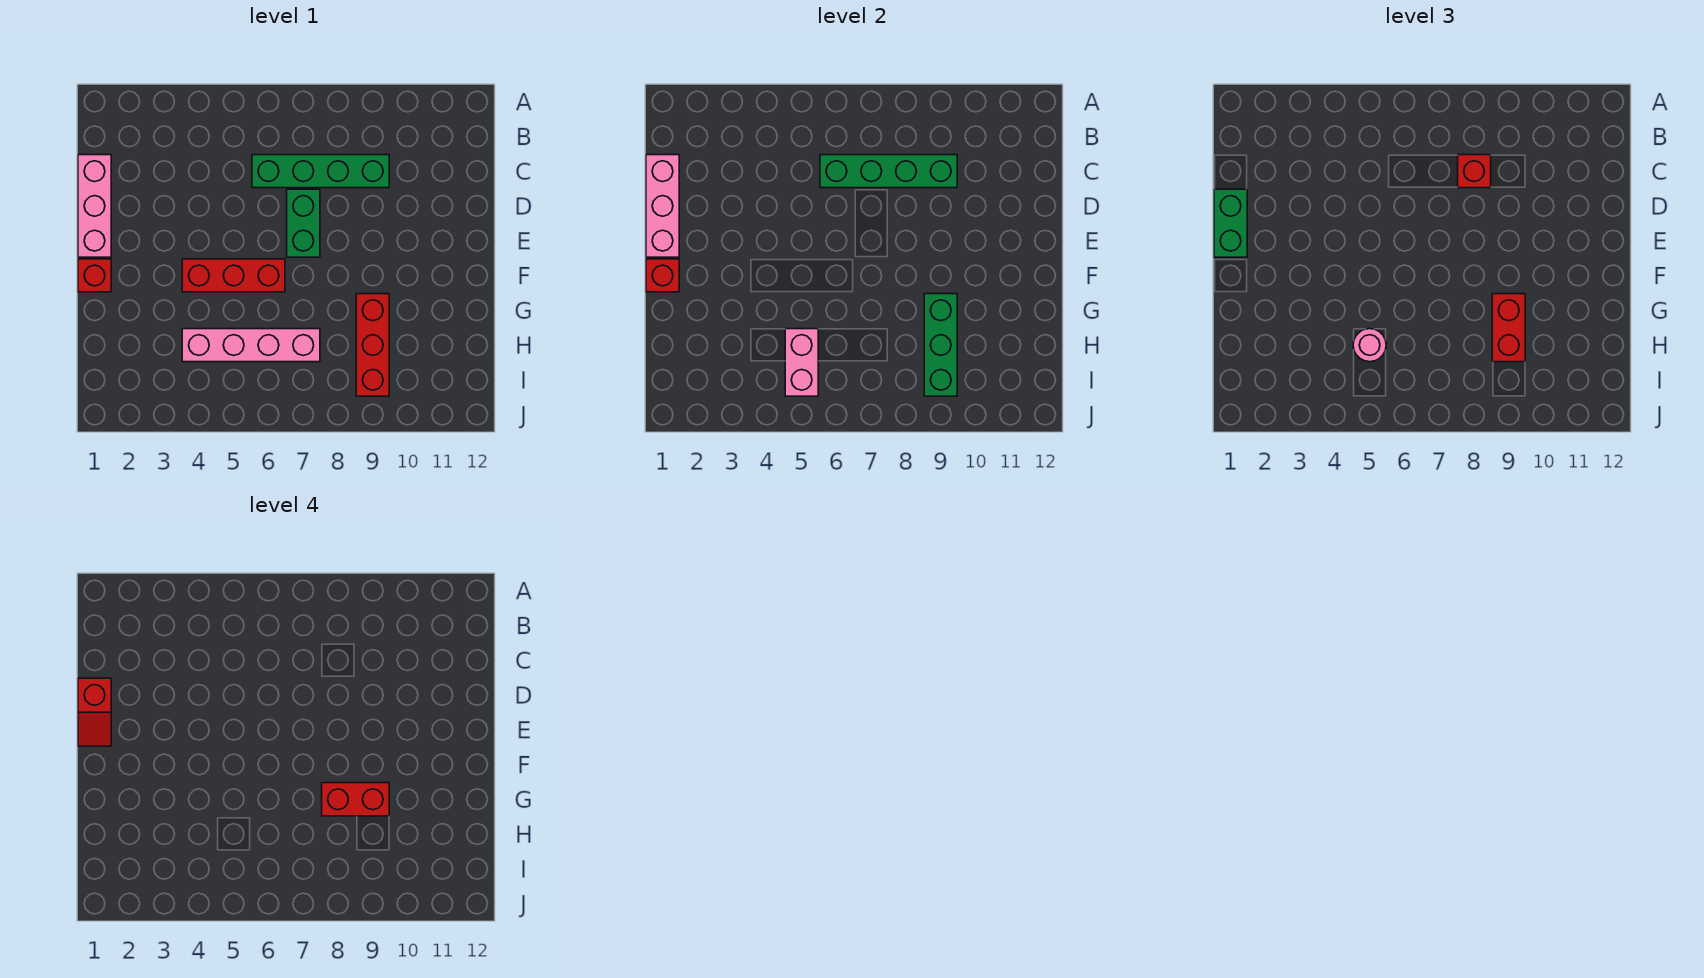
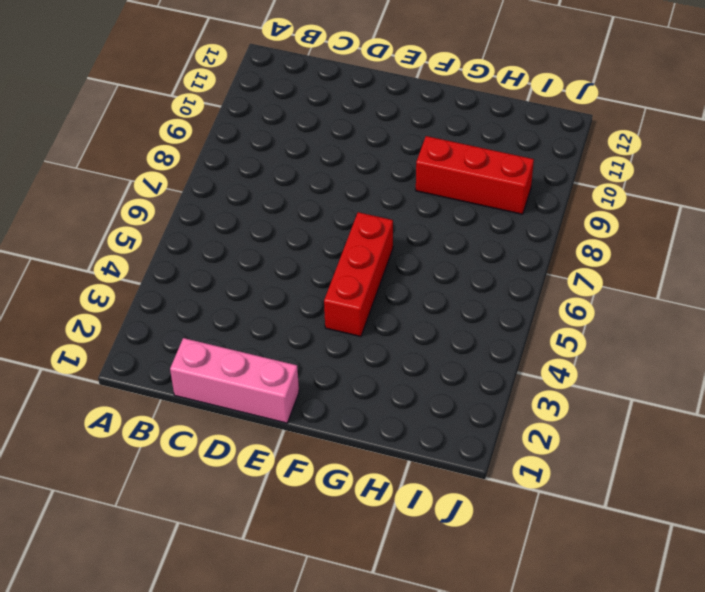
none -> green brick C6:C9 level 1
none -> green brick D7:E7 level 1
none -> red brick F1 level 1

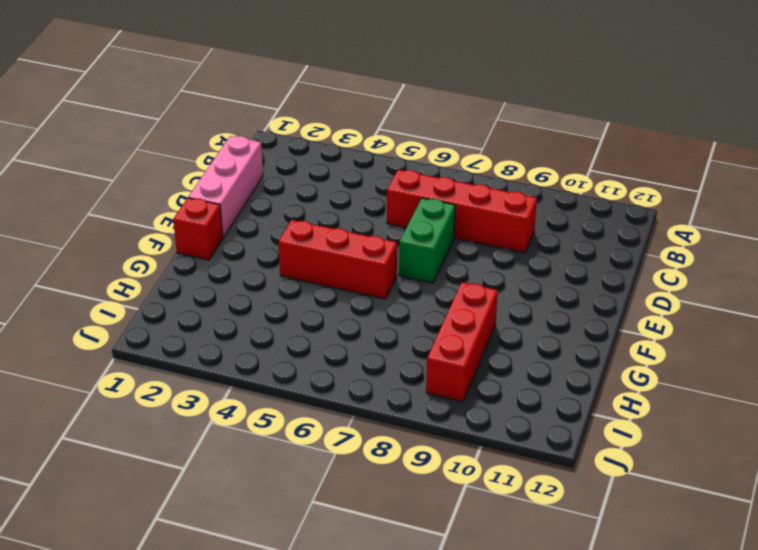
red brick C6:C9 level 1 -> green brick C6:C9 level 1
none -> pink brick H4:H7 level 1
none -> pink brick C1:E1 level 2
none -> green brick C6:C9 level 2

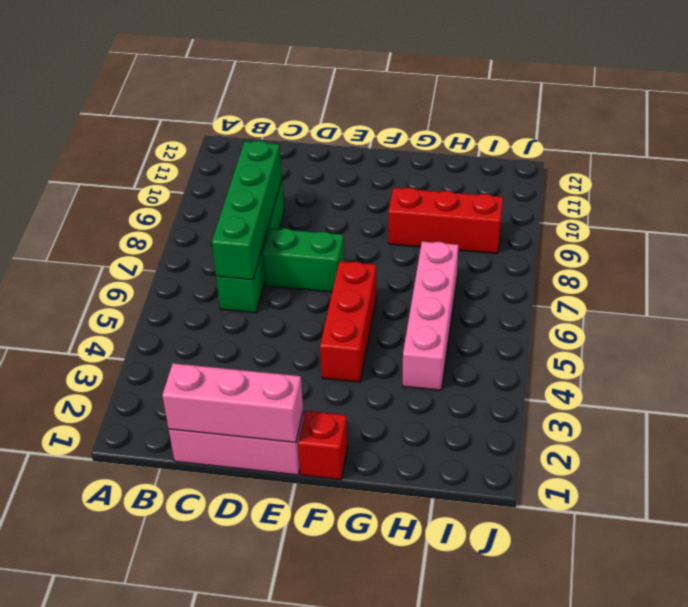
none -> red brick F1 level 2
none -> green brick G9:I9 level 2
none -> pink brick H5:I5 level 2

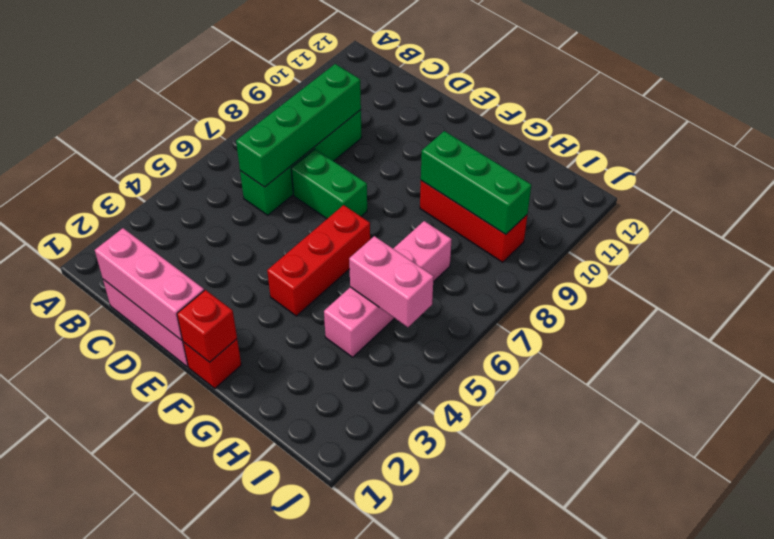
none -> red brick C8 level 3
none -> green brick D1:E1 level 3
none -> red brick G9:H9 level 3

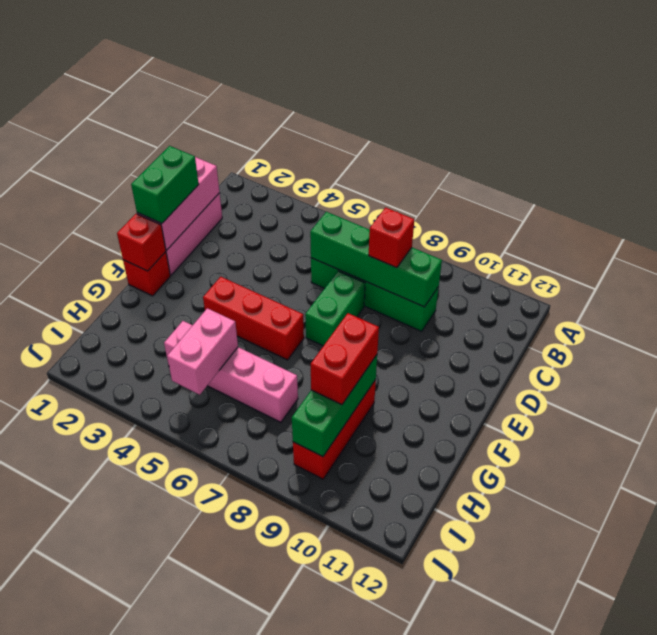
none -> pink round brick H5 level 3
none -> red slope D1:E1 level 4 top D
none -> red brick G8:G9 level 4

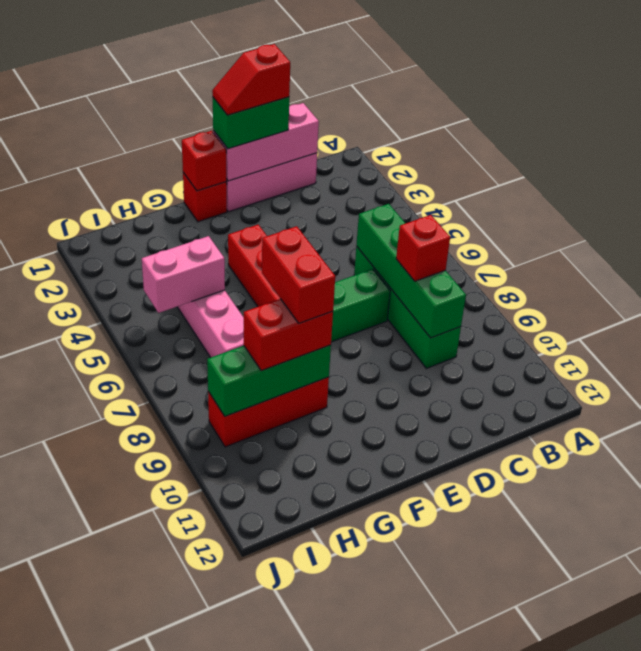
none -> pink round brick H5 level 3

